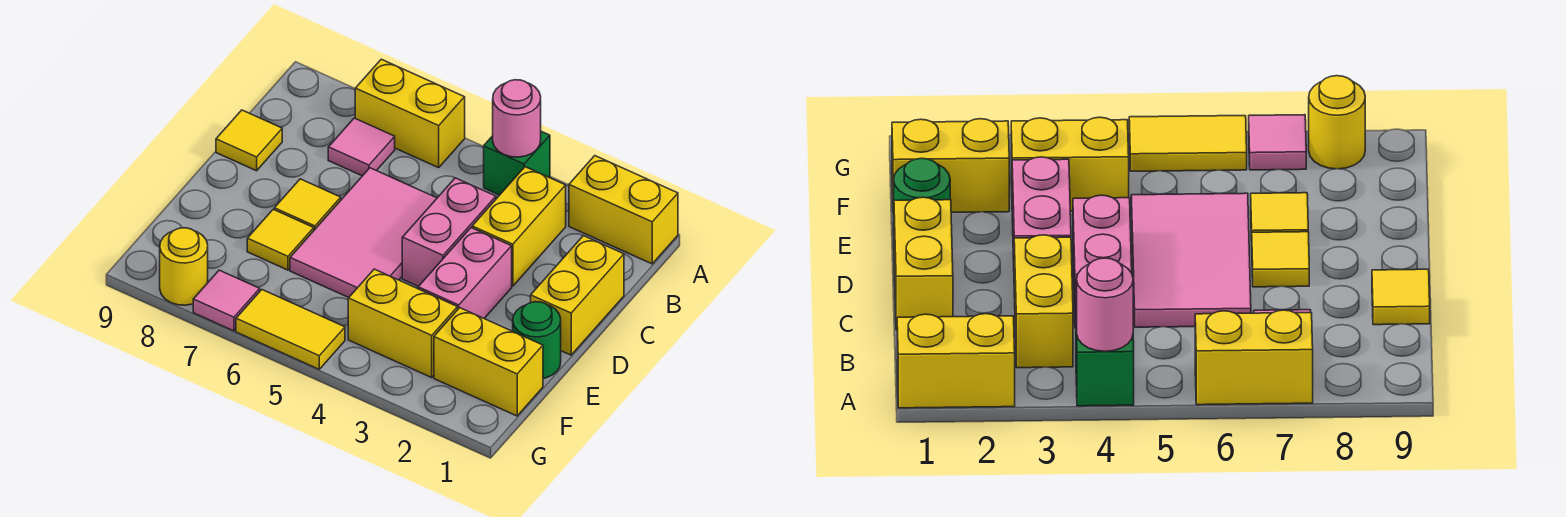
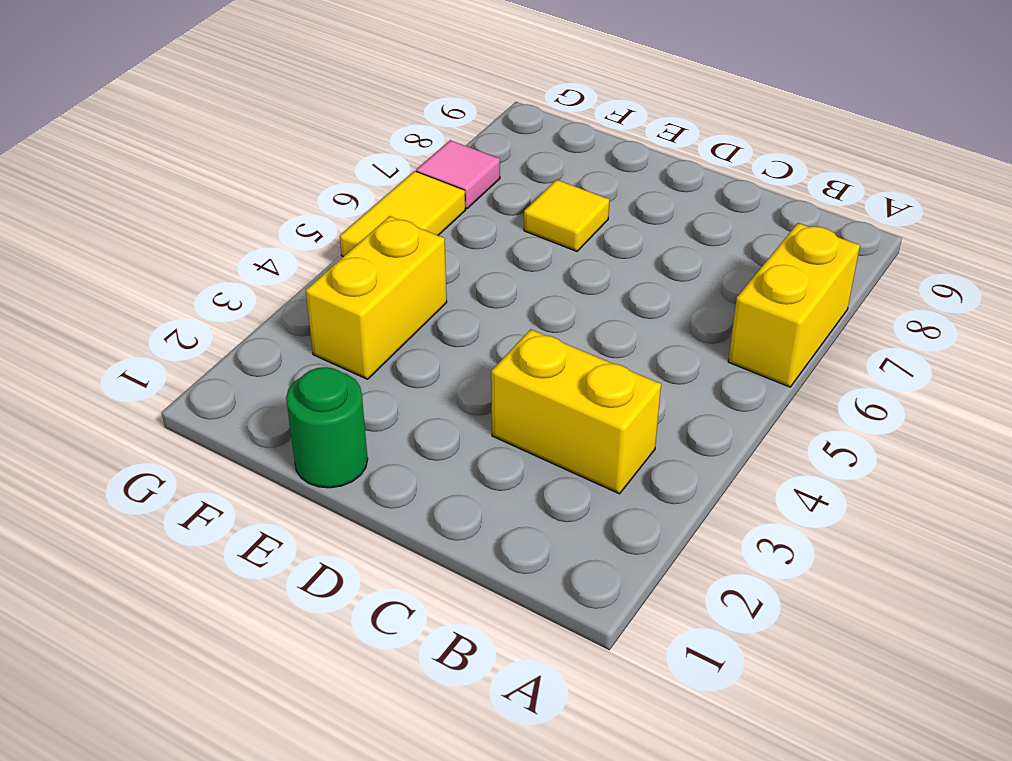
none -> yellow brick A1:A2 level 1
none -> green brick A4 level 1
none -> pink tile B7 level 1

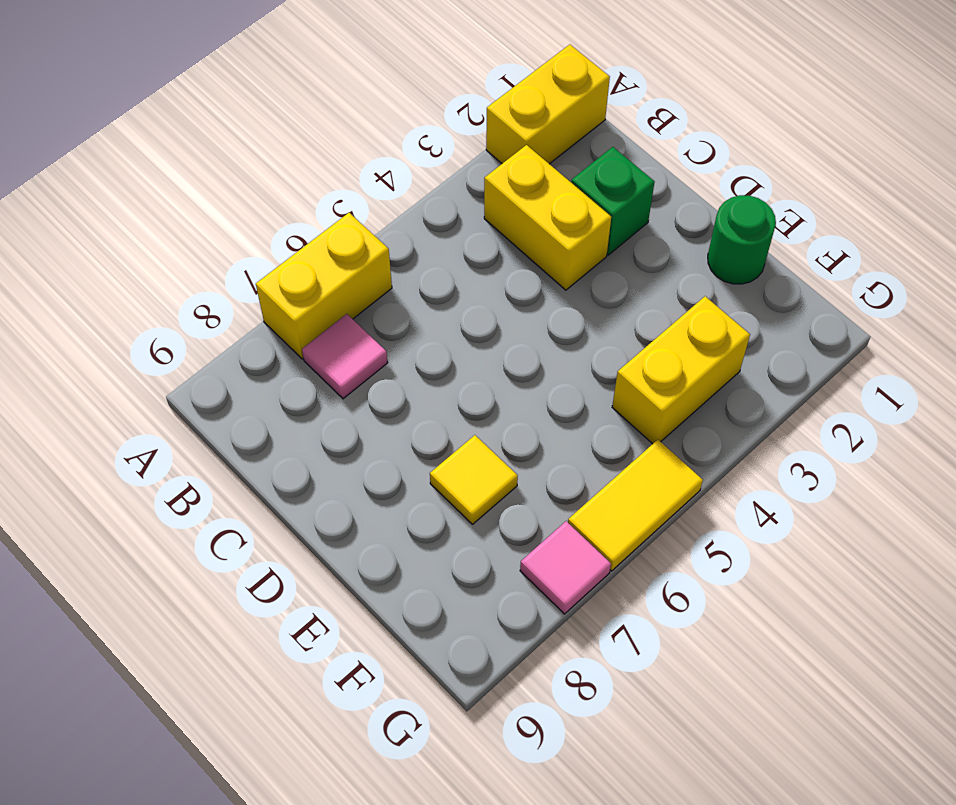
green brick C2 level 1 -> green brick A4 level 1
none -> yellow brick C1:D1 level 1
none -> pink brick C4:D4 level 1
none -> pink tile C5:E6 level 1

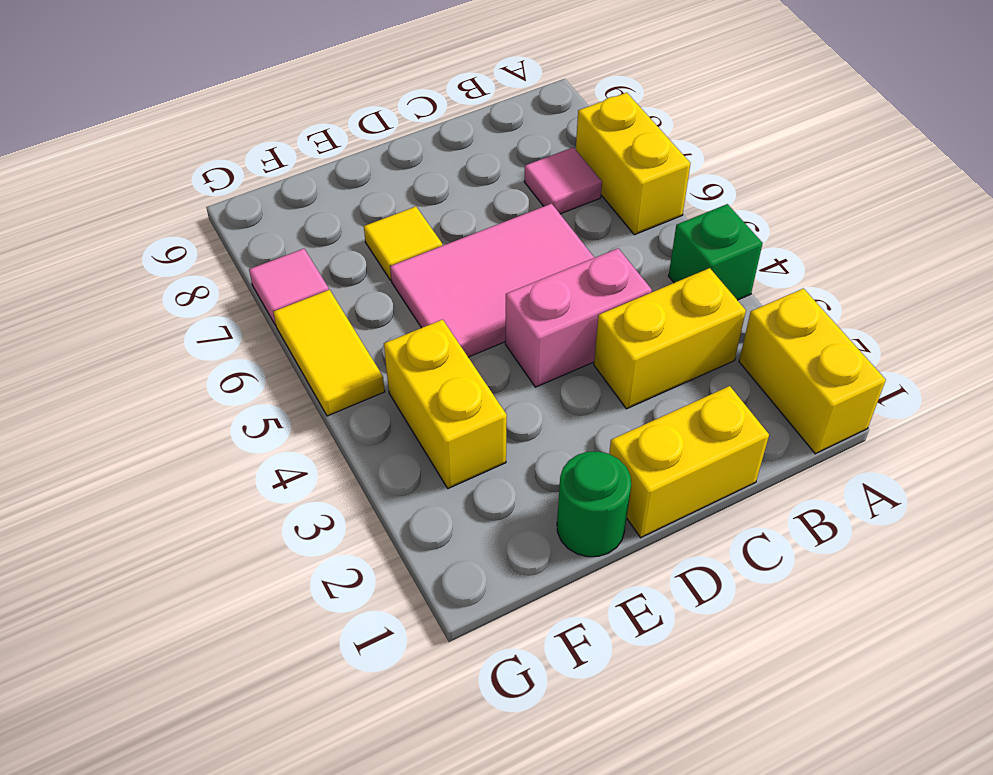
none -> yellow tile C9 level 1
none -> pink brick D3:E3 level 1
none -> yellow tile D7 level 1

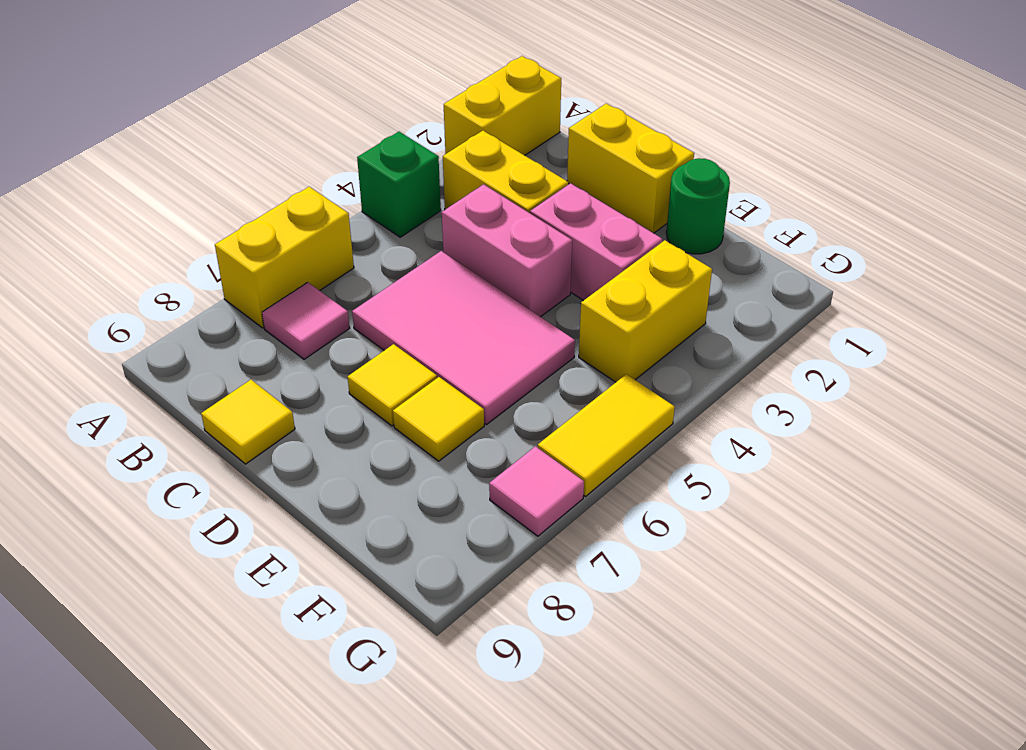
none -> yellow brick F1:F2 level 1
none -> yellow round brick G8 level 1
none -> pink round brick A4 level 2

